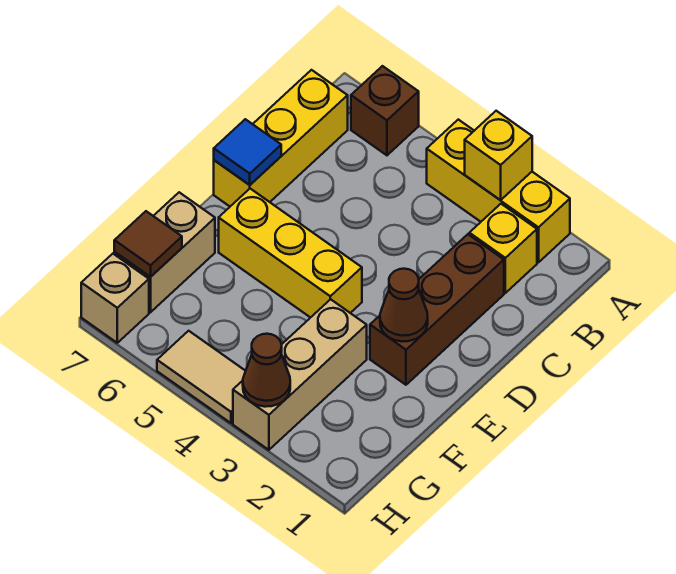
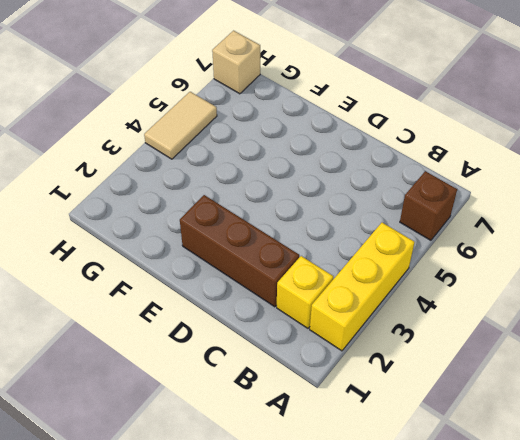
none -> yellow brick B7:D7 level 1
none -> yellow brick E4:E6 level 1
none -> tan brick F3:H3 level 1

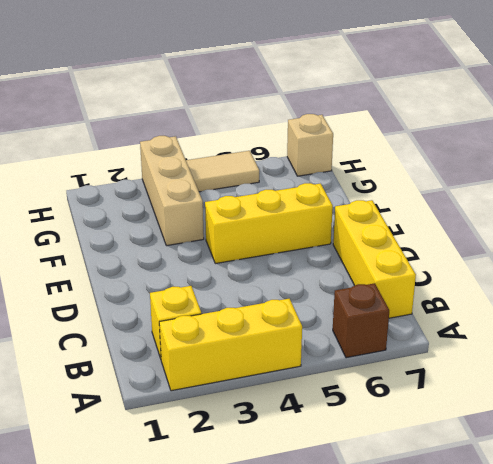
none -> brown brick C2:E2 level 1
none -> tan brick F7:G7 level 1
none -> yellow brick A3 level 2

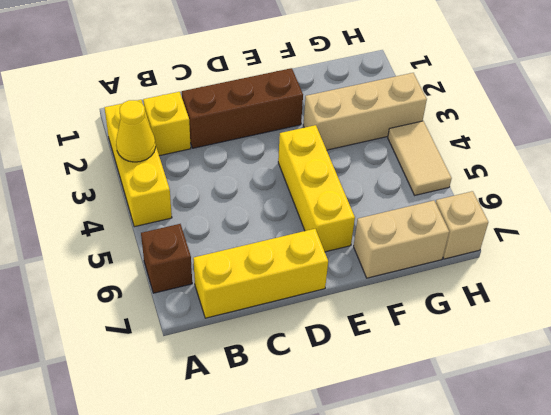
yellow cone A3 level 2 -> yellow brick A3 level 2
none -> blue tile D7 level 2
none -> brown cone E2 level 2
none -> brown tile G7 level 2

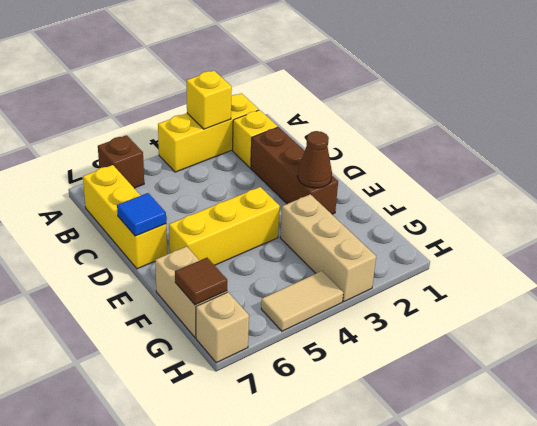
none -> brown cone H3 level 2

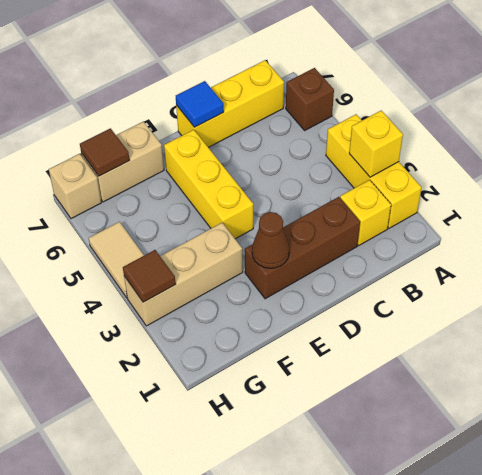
brown tile H3 level 2 -> brown cone H3 level 2

